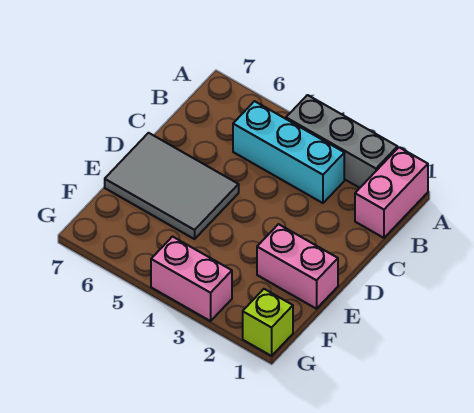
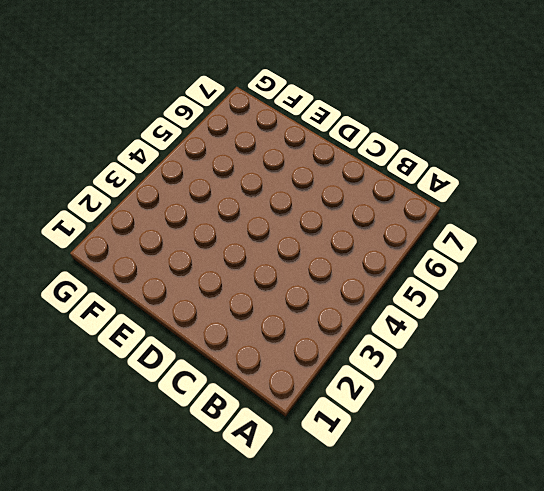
none -> pink brick A1:B1 level 1
none -> grey brick A2:A4 level 1

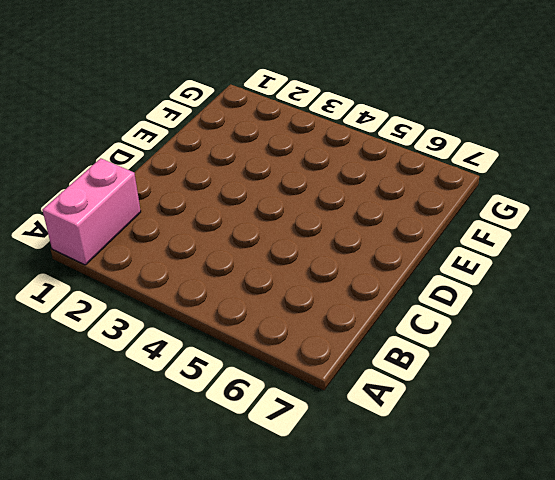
none -> grey brick A2:A4 level 1
none -> cyan brick B3:B5 level 1

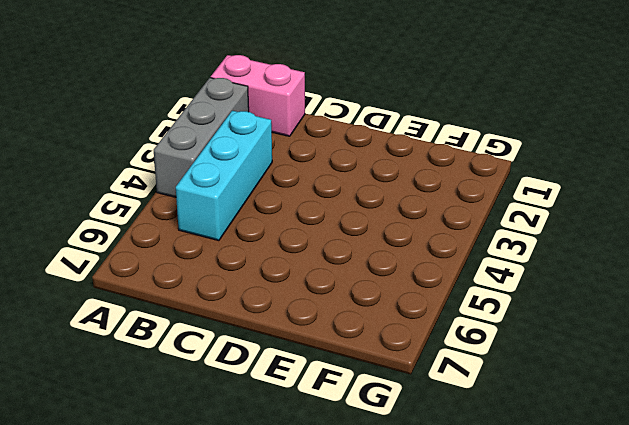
none -> grey tile D5:E7 level 1
none -> pink brick E1:E2 level 1

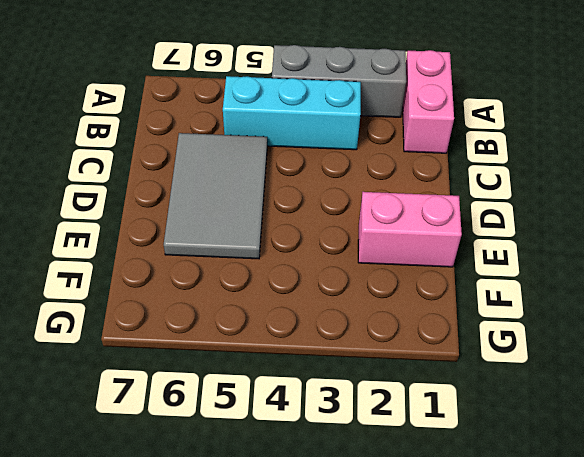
grey tile C5:E6 level 1 -> grey tile D5:E7 level 1
none -> lime brick G1 level 1
none -> pink brick G3:G4 level 1

